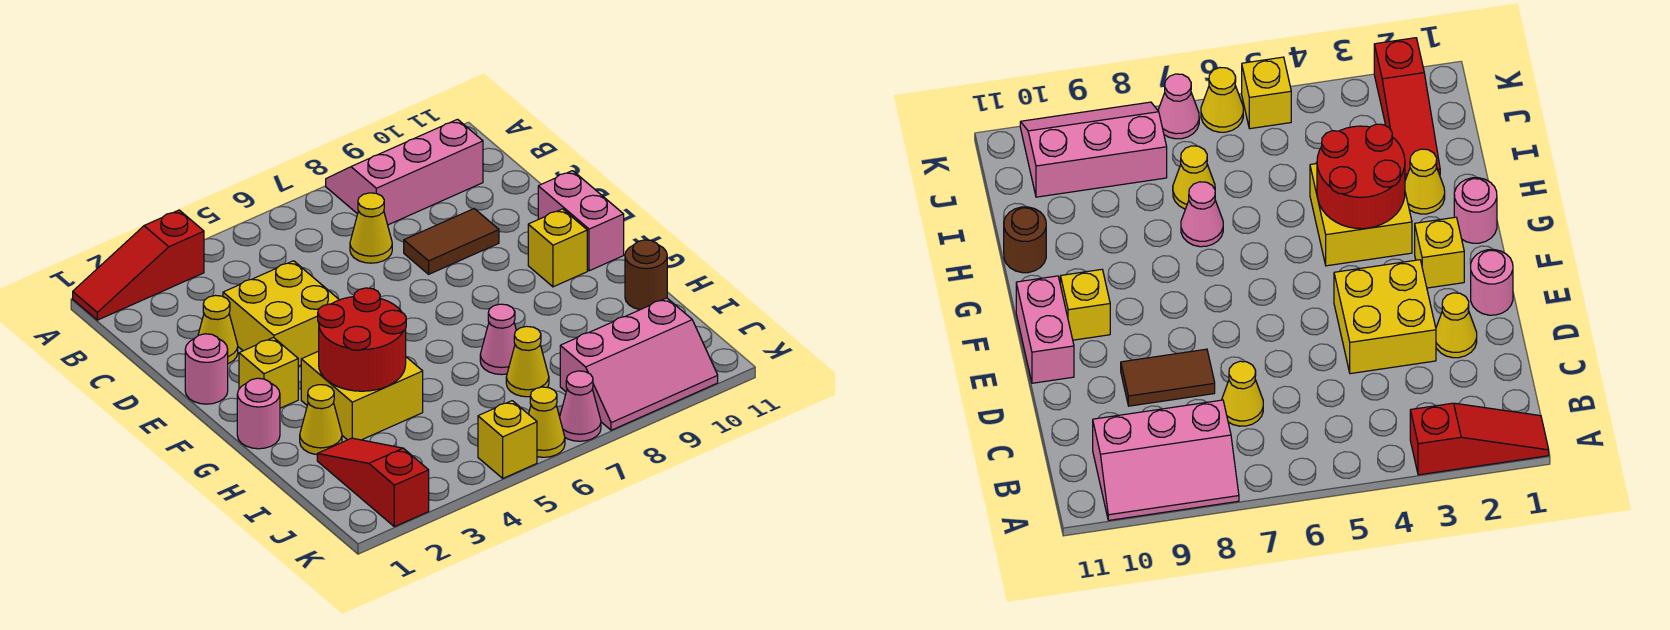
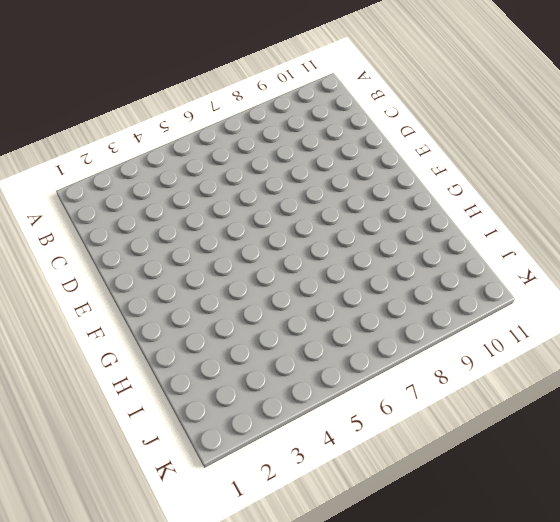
none -> red slope A1:A3 level 1 top 3
none -> pink slope A8:B10 level 1 top B
none -> yellow cone C7 level 1

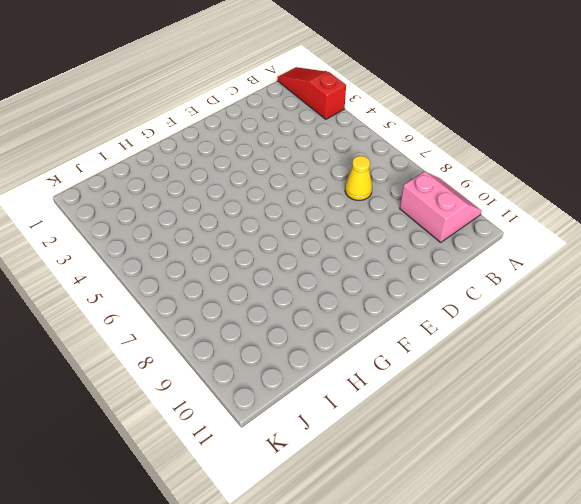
pink slope A9:B10 level 1 top B -> pink slope A8:B10 level 1 top B
none -> yellow cone D2 level 1
none -> yellow brick D3:E4 level 1
none -> brown tile D8:D9 level 1

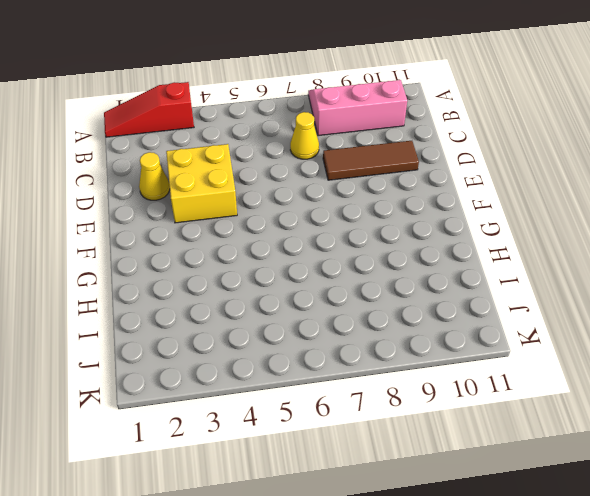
brown tile D8:D10 level 1 -> brown tile D8:D9 level 1
none -> pink round brick E1 level 1
none -> pink brick E11:F11 level 1
none -> yellow brick F2 level 1

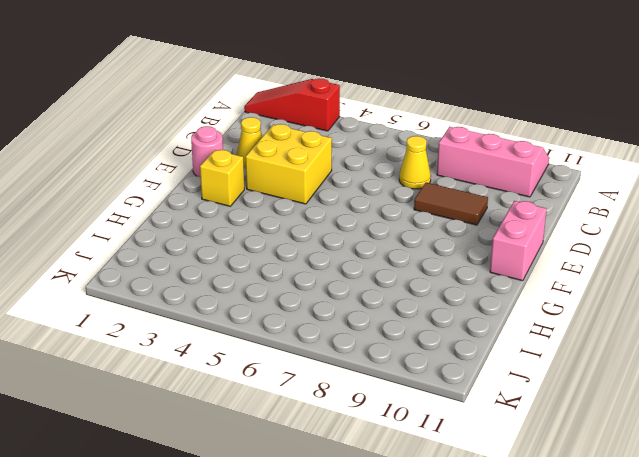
none -> yellow brick F10 level 1
none -> pink round brick G1 level 1
none -> yellow brick G3:H4 level 1

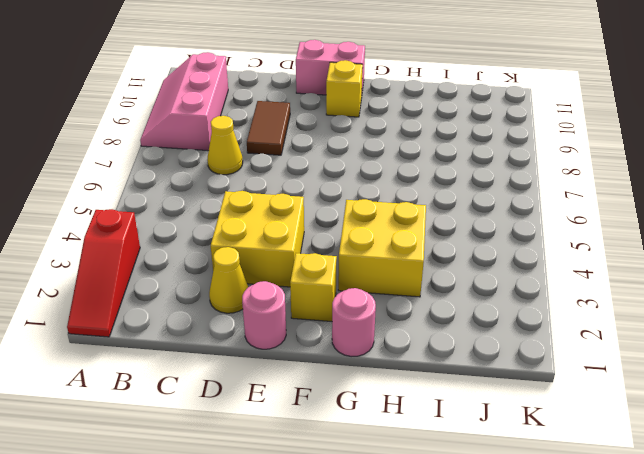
none -> yellow cone H2 level 1
none -> pink cone H7 level 1
none -> brown round brick H11 level 1

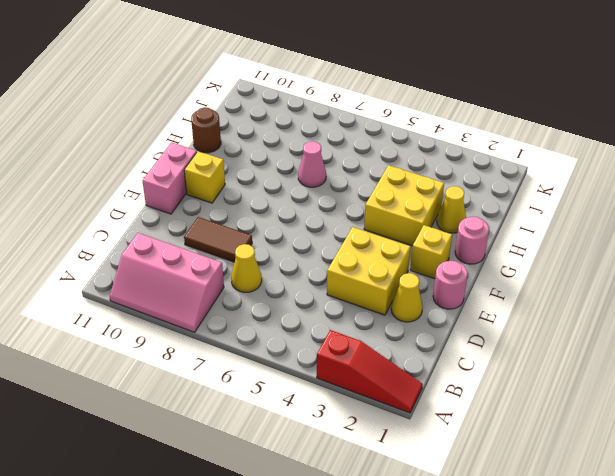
none -> red slope I2:K2 level 1 top K
none -> yellow cone I7 level 1
none -> pink slope J8:K10 level 1 top J

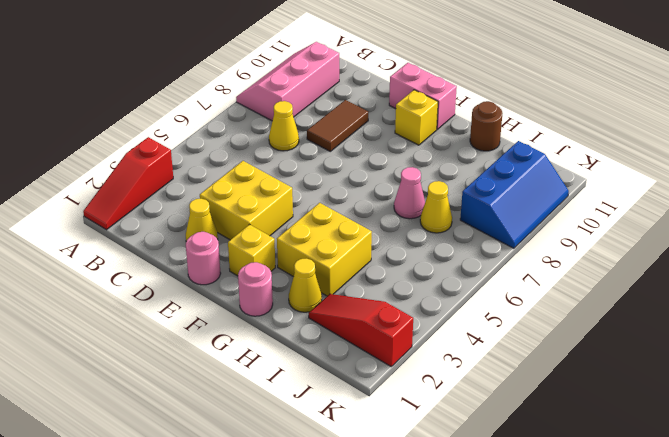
blue slope J8:K10 level 1 top J -> pink slope J8:K10 level 1 top J
none -> yellow brick K5 level 1
none -> yellow cone K6 level 1
none -> pink cone K7 level 1

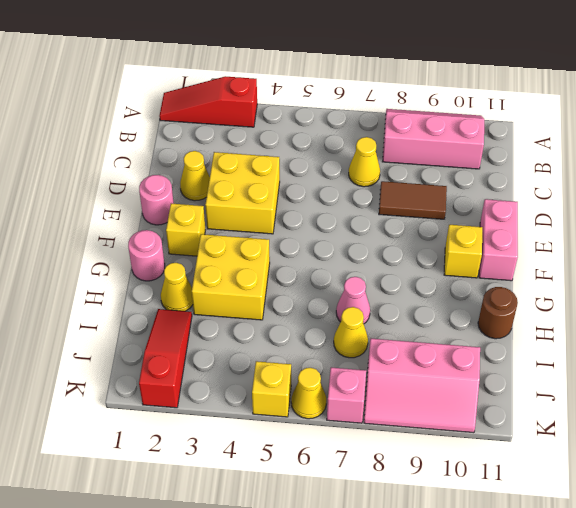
pink brick K7 level 1 -> pink cone K7 level 1
none -> red round brick G3:H4 level 2

